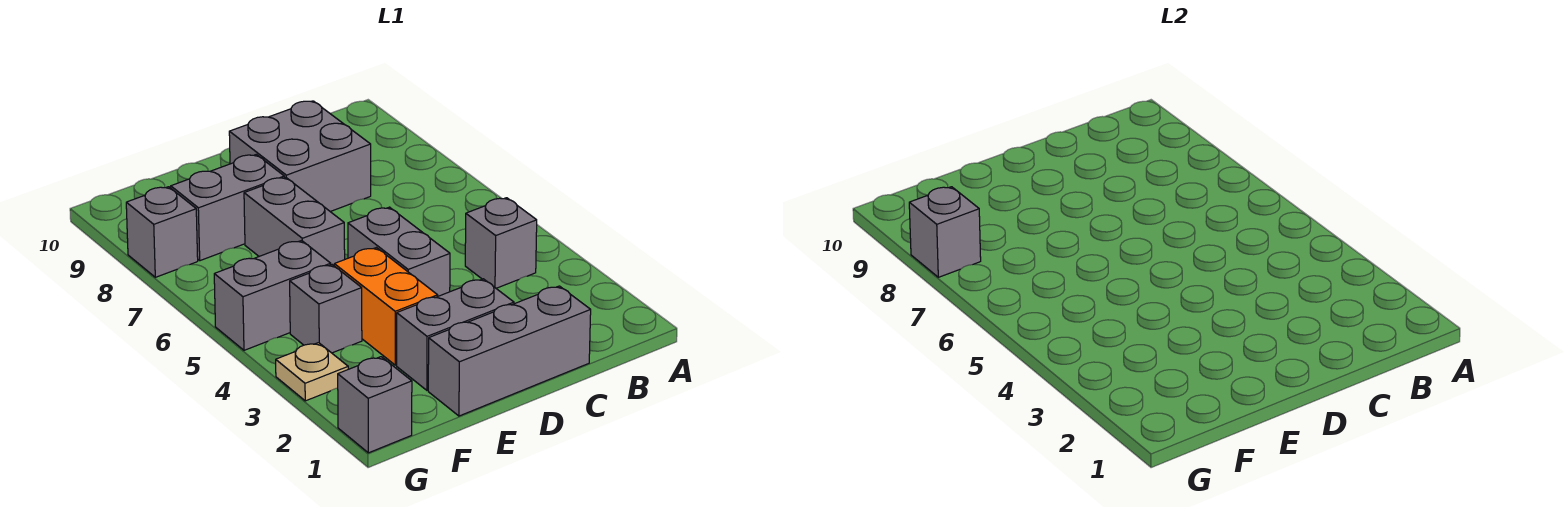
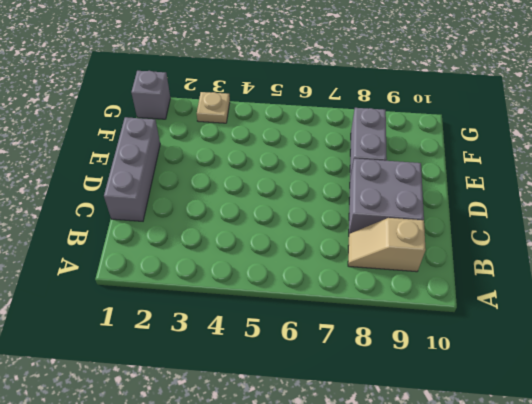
tan slope B8:B9 level 1 top 9 -> none
none -> grey brick B4 level 1
none -> grey brick D2:E2 level 1
none -> grey brick D4:D5 level 1

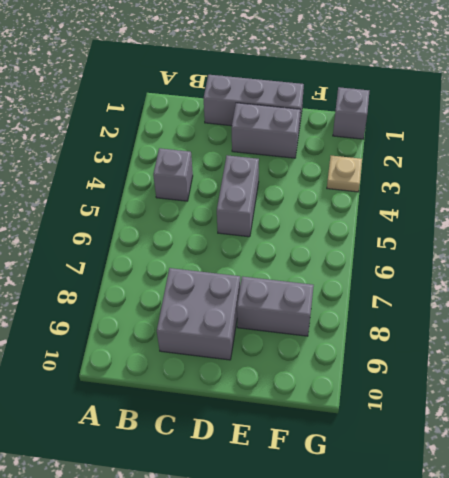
none -> orange brick E3:E4 level 1
none -> grey brick E6:E7 level 1
none -> grey brick F4 level 1

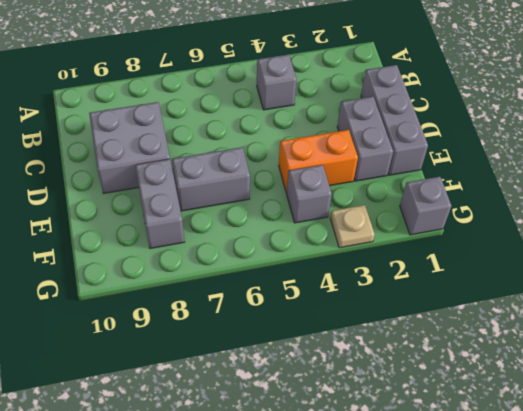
none -> grey brick D4:D5 level 1
none -> grey brick F5:G5 level 1
none -> grey brick G8 level 1

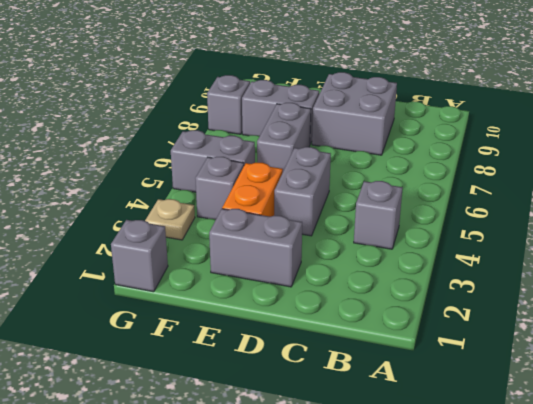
none -> grey brick C1:E1 level 1
none -> grey brick G8 level 2

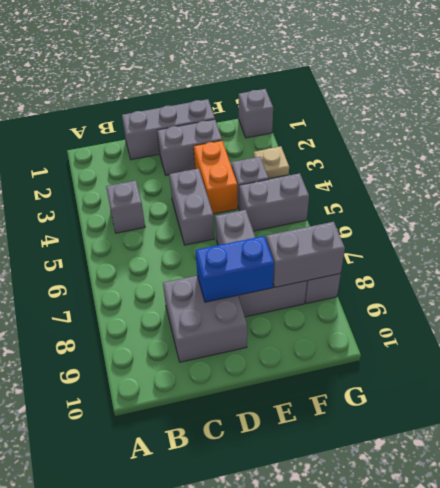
blue brick D8:E8 level 2 -> none
grey brick F8:G8 level 2 -> grey brick G8 level 2

